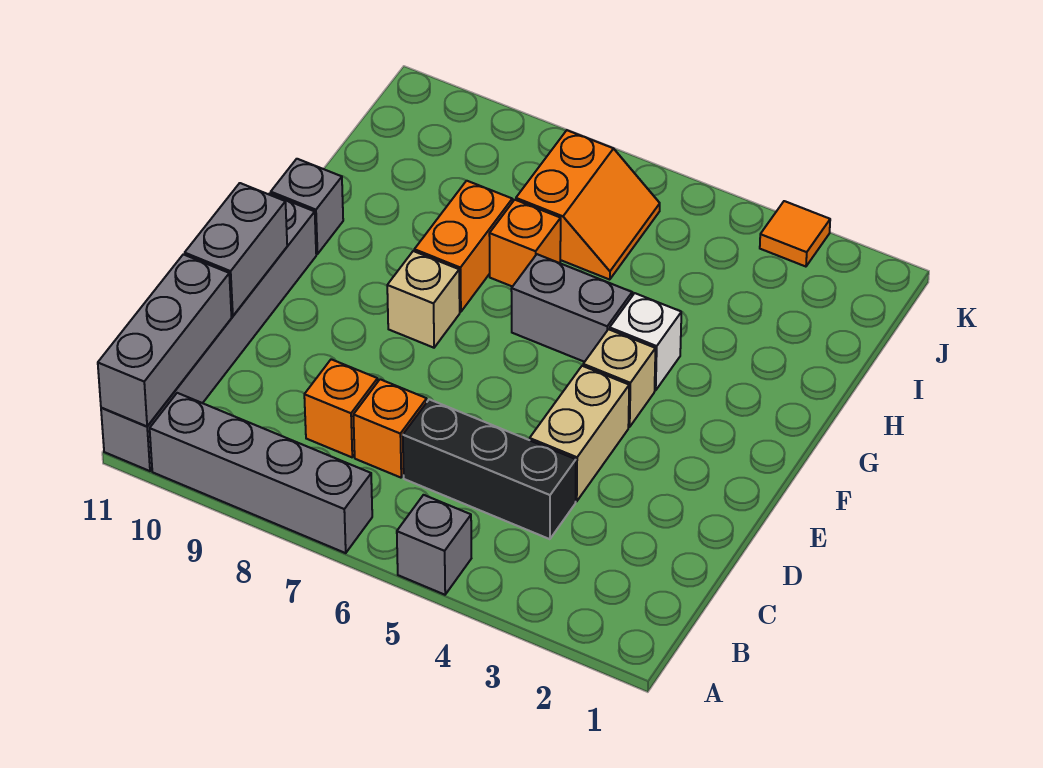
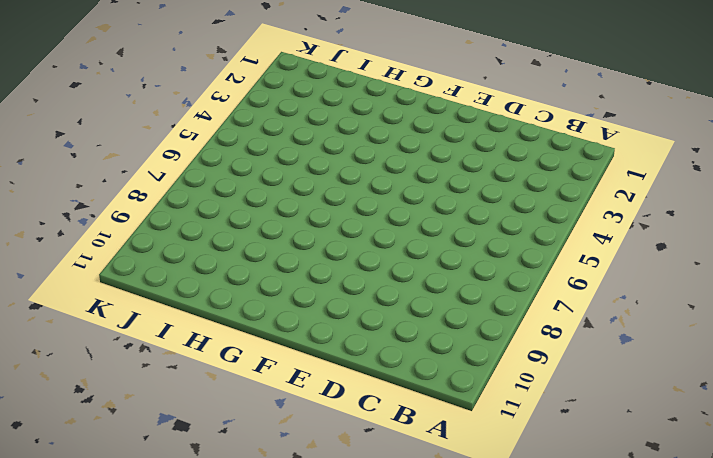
none -> grey brick A5 level 1
none -> grey brick A7:A10 level 1
none -> grey brick A11:F11 level 1

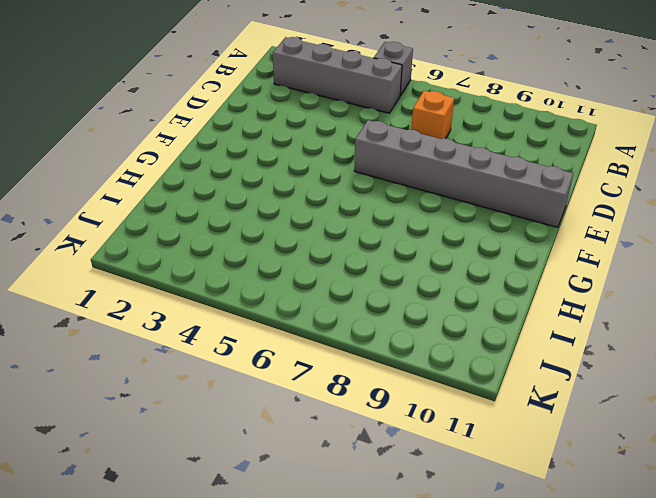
grey brick B2:B5 level 1 -> grey brick A7:A10 level 1
grey brick E6:E11 level 1 -> grey brick A11:F11 level 1
none -> black brick C4:C6 level 1
none -> orange brick C8 level 1
none -> tan brick D4:E4 level 1

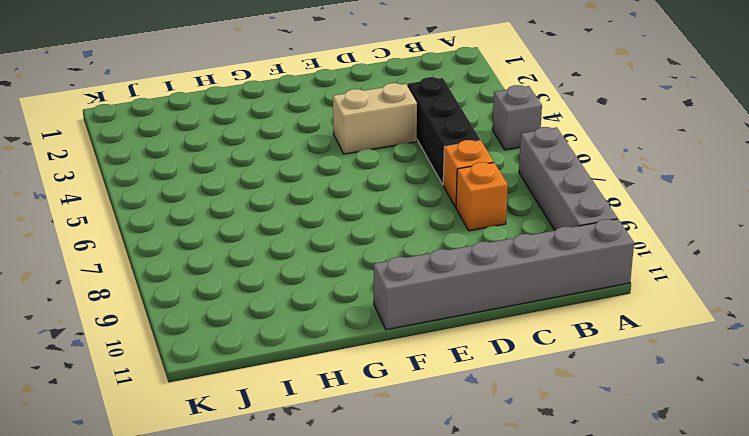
none -> tan brick F4 level 1
none -> tan brick F8 level 1
none -> white brick G4 level 1

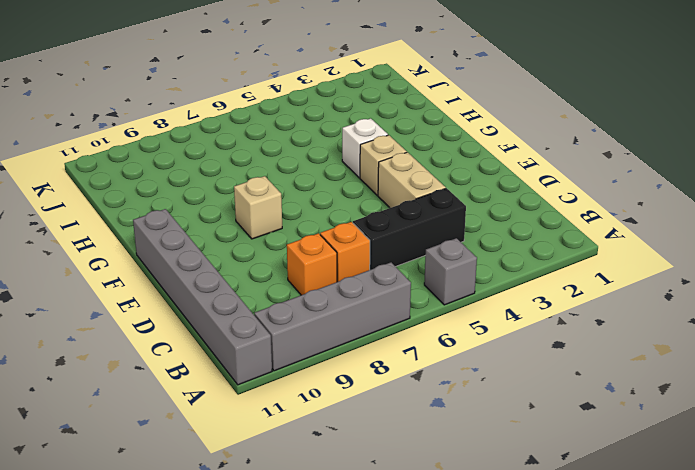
none -> grey brick G5:G6 level 1
none -> orange brick G8:H8 level 1
none -> grey brick G11 level 1

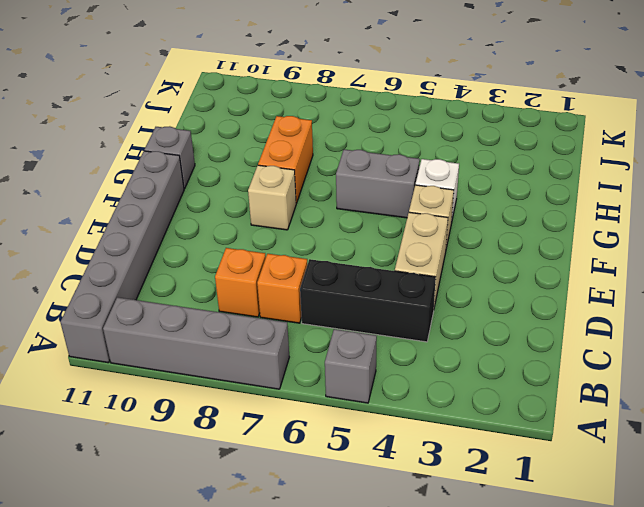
none -> orange brick H7 level 1
none -> orange slope I6:J7 level 1 top 7
none -> orange tile K3 level 1

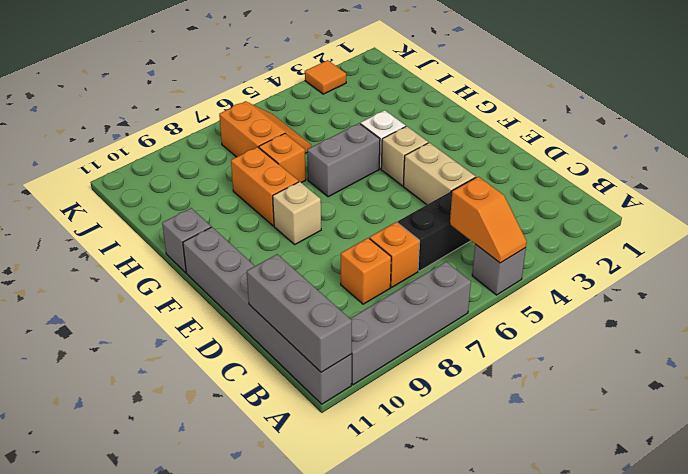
orange slope A5:B5 level 2 top B -> none
none -> grey brick D11:E11 level 2

